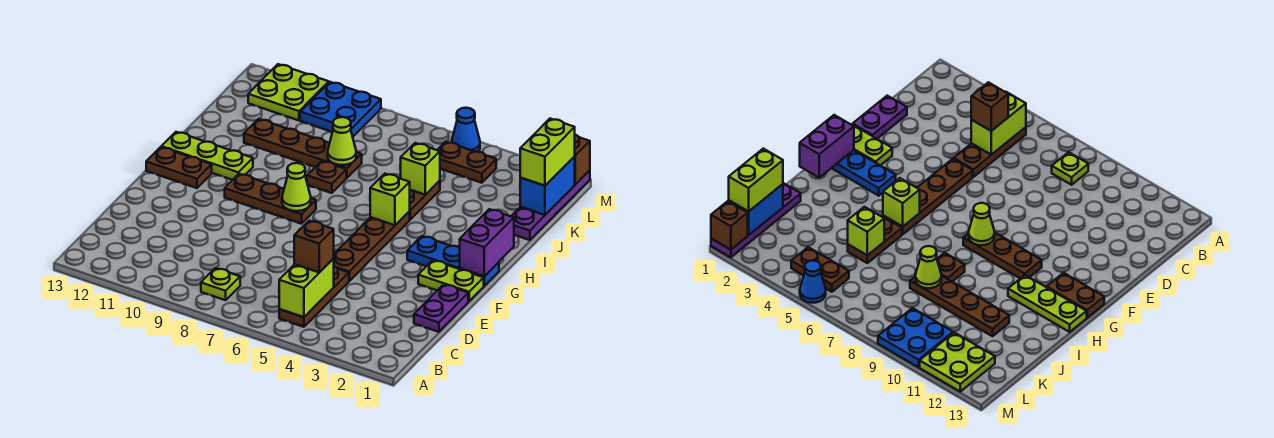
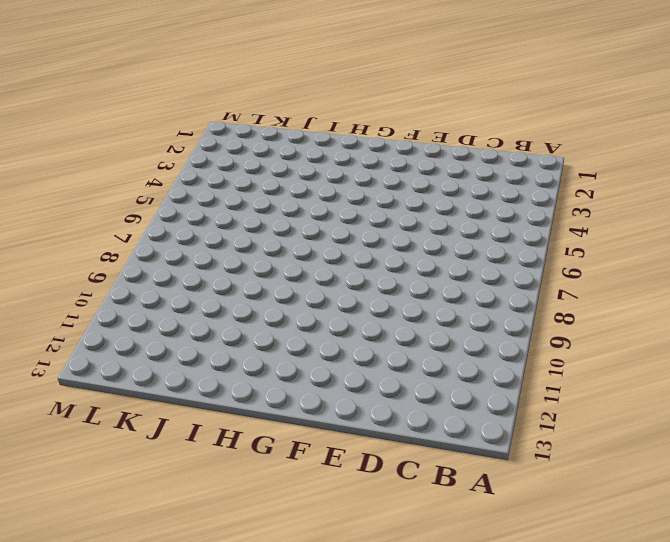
none -> brown plate B5:D5 level 1
none -> lime plate B8 level 1
none -> purple plate D1:E1 level 1

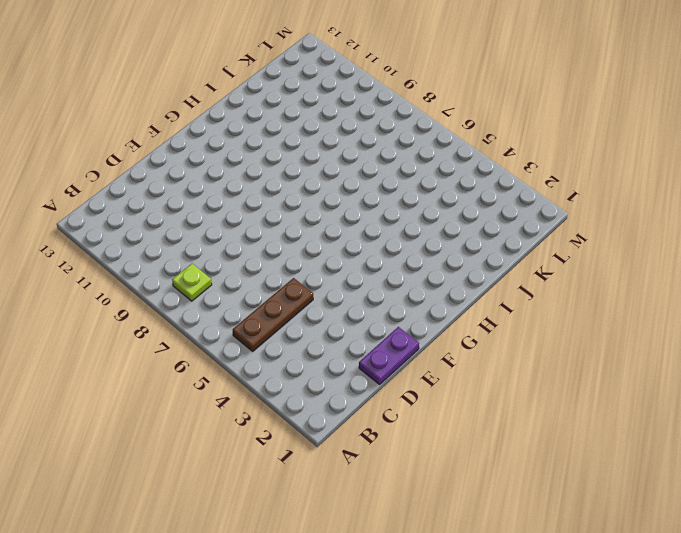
none -> brown plate E5:H5 level 1
none -> lime plate F1:F2 level 1
none -> blue plate G1:G3 level 1

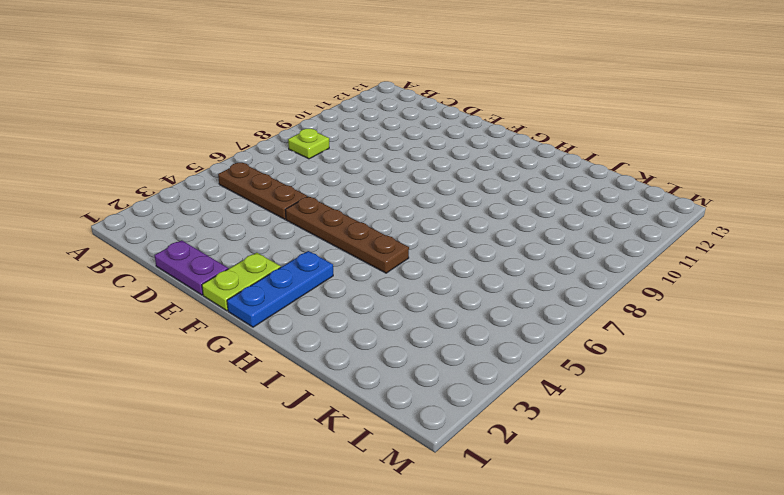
none -> brown plate G8:G10 level 1
none -> brown plate G12:G13 level 1
none -> lime plate H11:H13 level 1

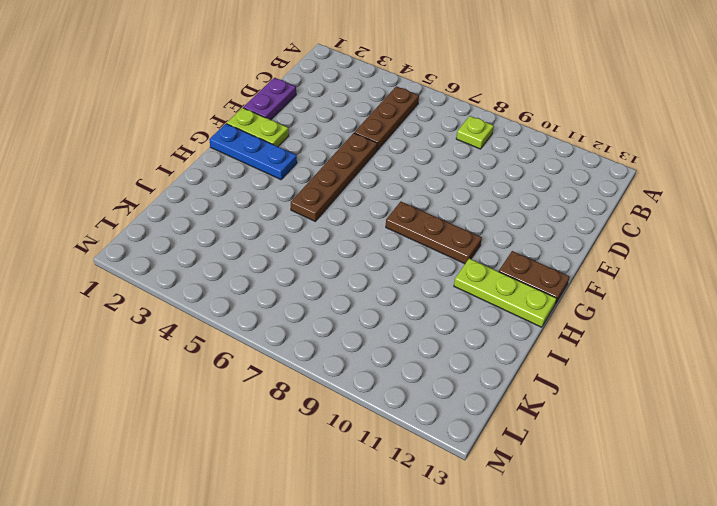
none -> brown plate I5:J5 level 1
none -> brown plate I8 level 1
none -> purple plate J1:M1 level 1

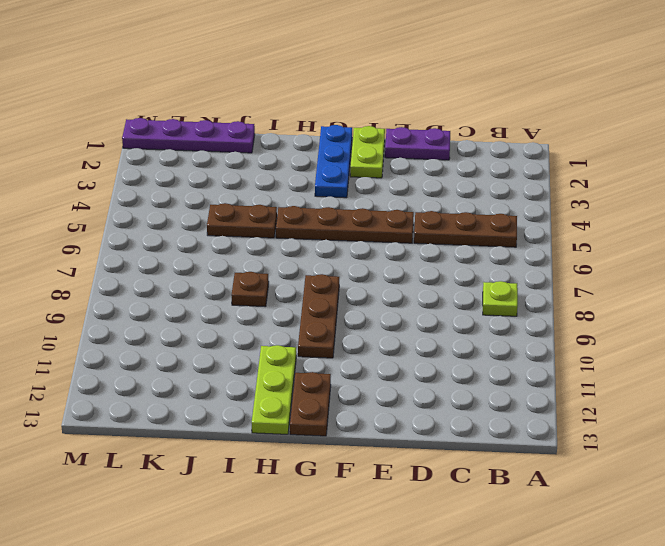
none -> brown plate J8:J11 level 1
none -> brown plate L4:L5 level 1
none -> blue plate L9:M10 level 1

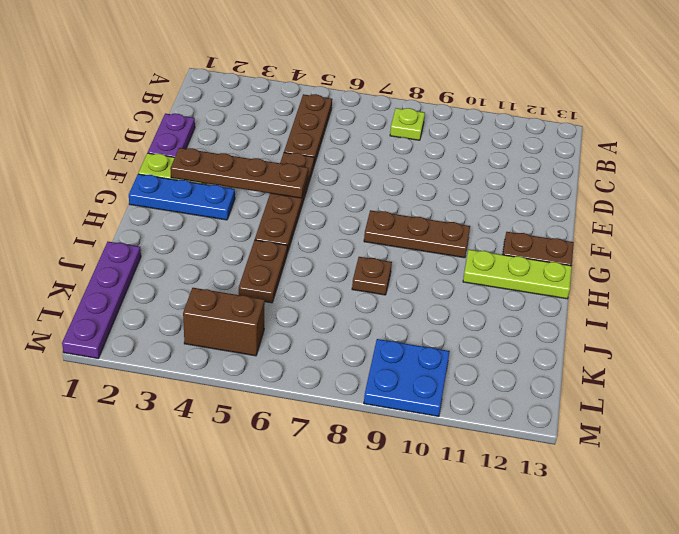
brown plate F2:F5 level 2 -> brown plate J8:J11 level 1
brown brick L4:L5 level 1 -> brown plate L4:L5 level 1
none -> lime plate L11:M12 level 1
none -> blue cone M5 level 1
none -> lime brick B5:C5 level 2

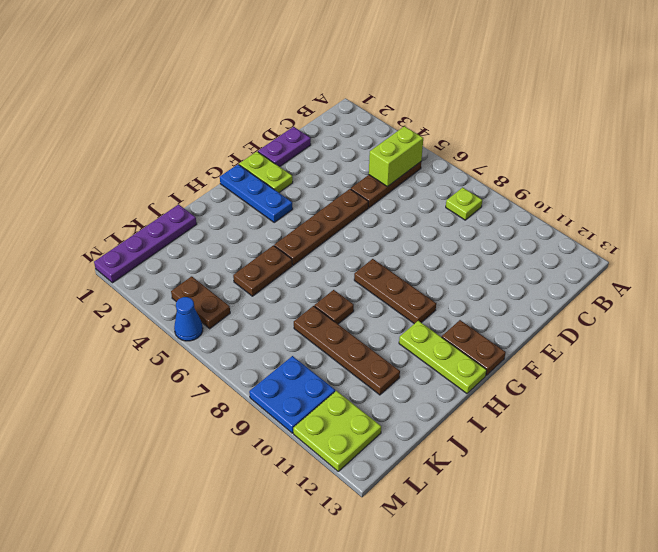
none -> purple brick G1:H1 level 2
none -> lime cone G8 level 2
none -> lime brick H5 level 2

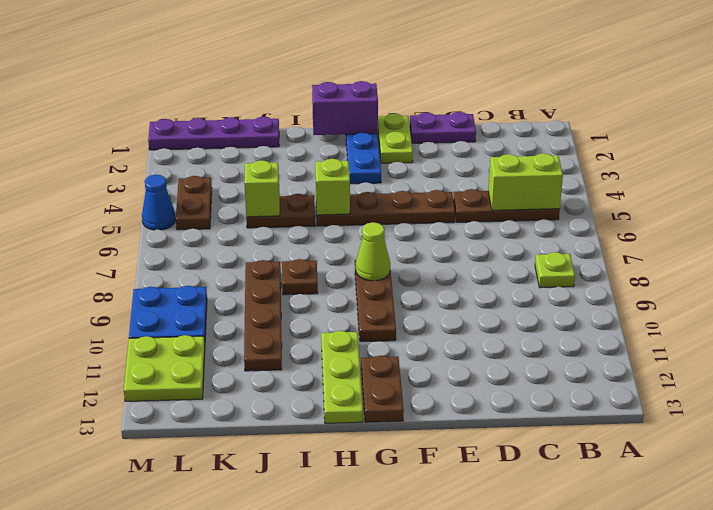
none -> lime cone J8 level 2
none -> blue brick K1:L1 level 2
none -> brown brick M1 level 2

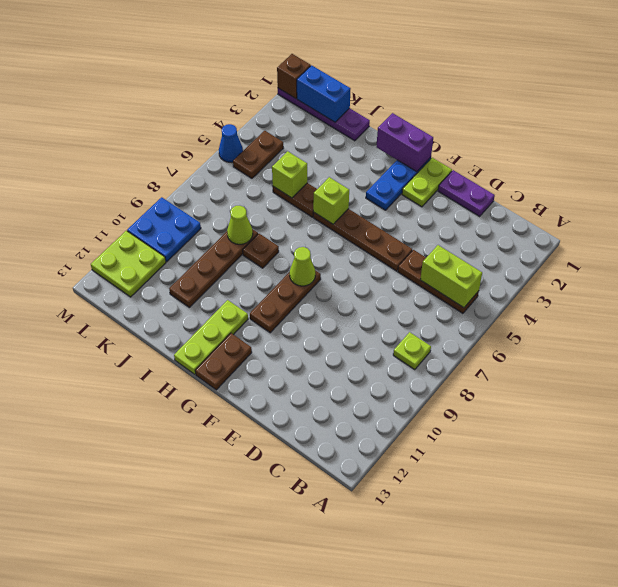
none -> brown brick C5 level 3
none -> lime brick K1:L1 level 3

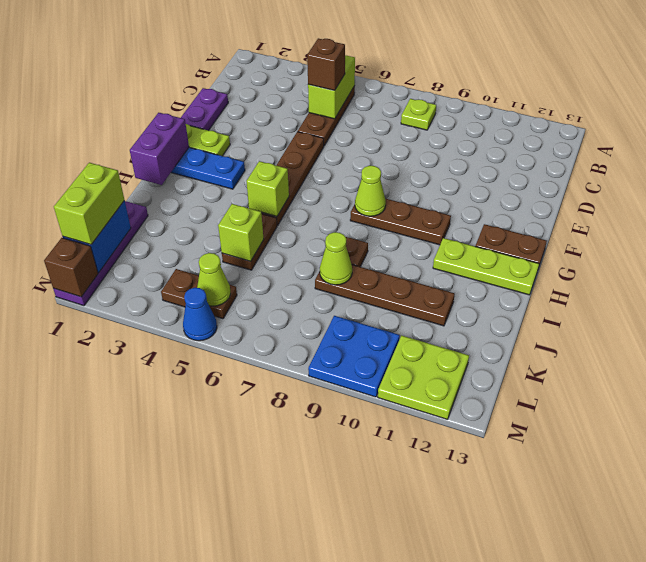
lime cone L5 level 2 -> none

